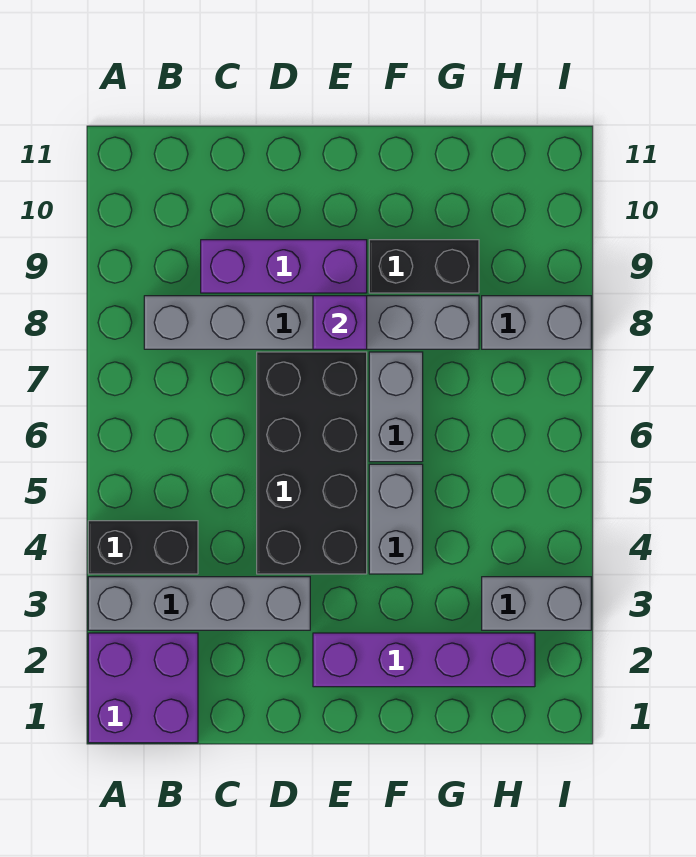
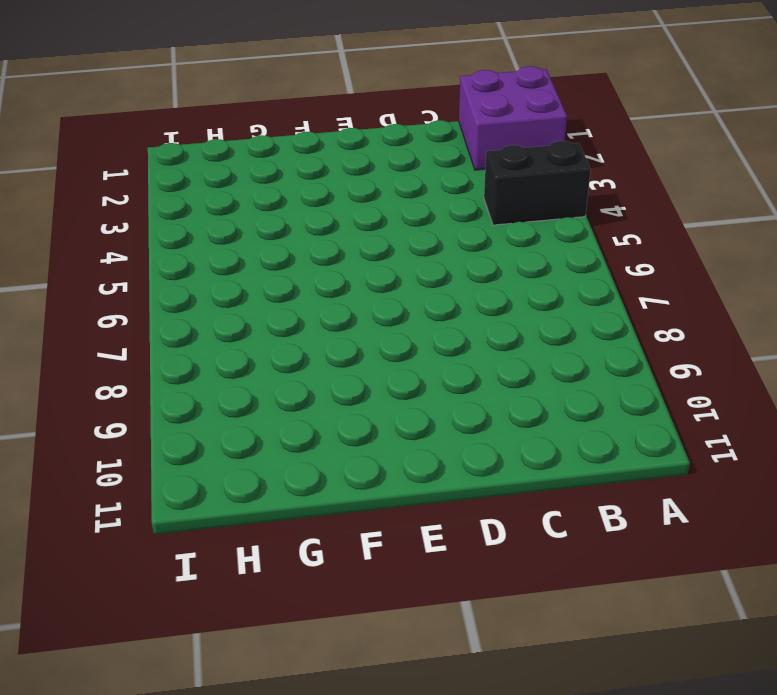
none -> grey brick A3:D3 level 1
none -> grey brick B8:G8 level 1
none -> purple brick C9:E9 level 1

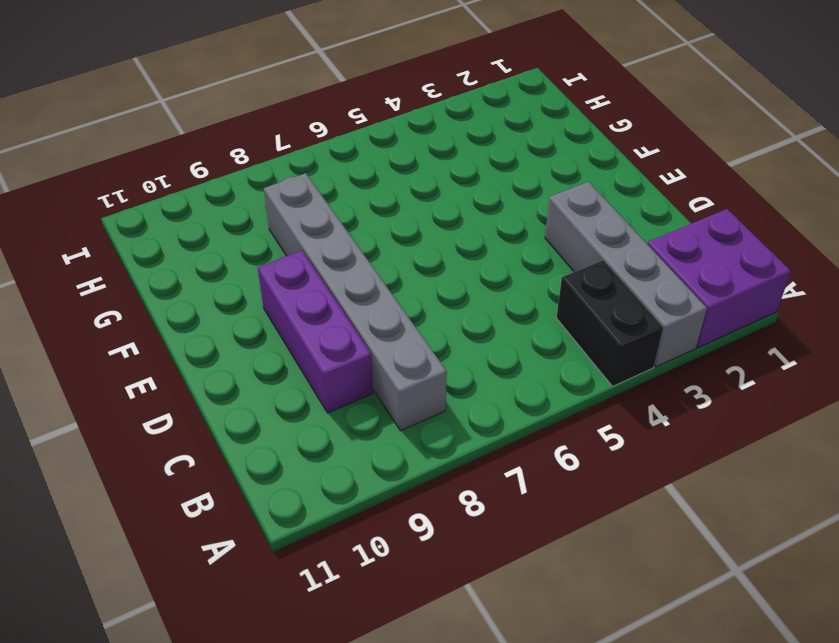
none -> black brick D4:E7 level 1
none -> purple brick E2:H2 level 1
none -> grey brick F4:F5 level 1

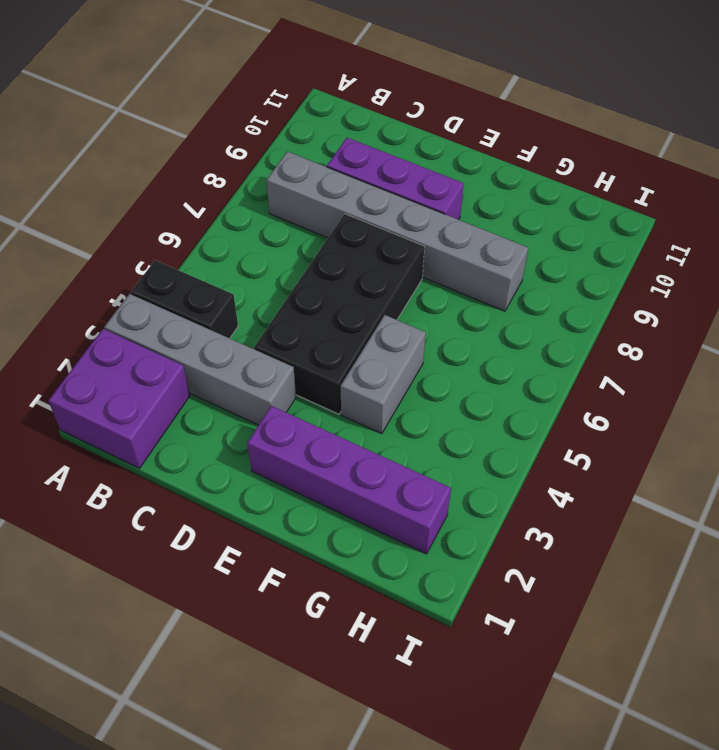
none -> grey brick F6:F7 level 1
none -> black brick F9:G9 level 1
none -> grey brick H3:I3 level 1

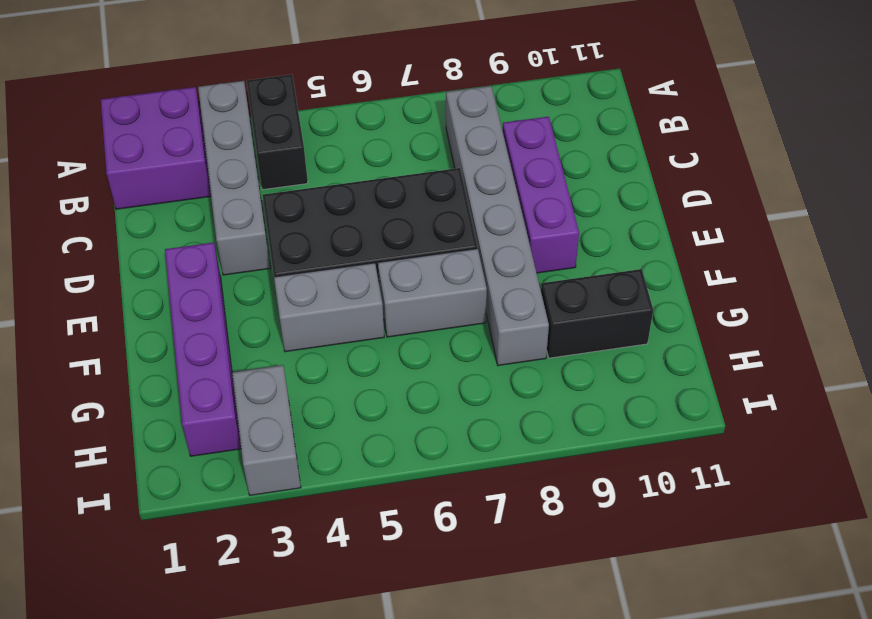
black brick G9:G10 level 1 -> black brick F9:G9 level 1
none -> grey brick H8:I8 level 1
none -> purple brick E8 level 2

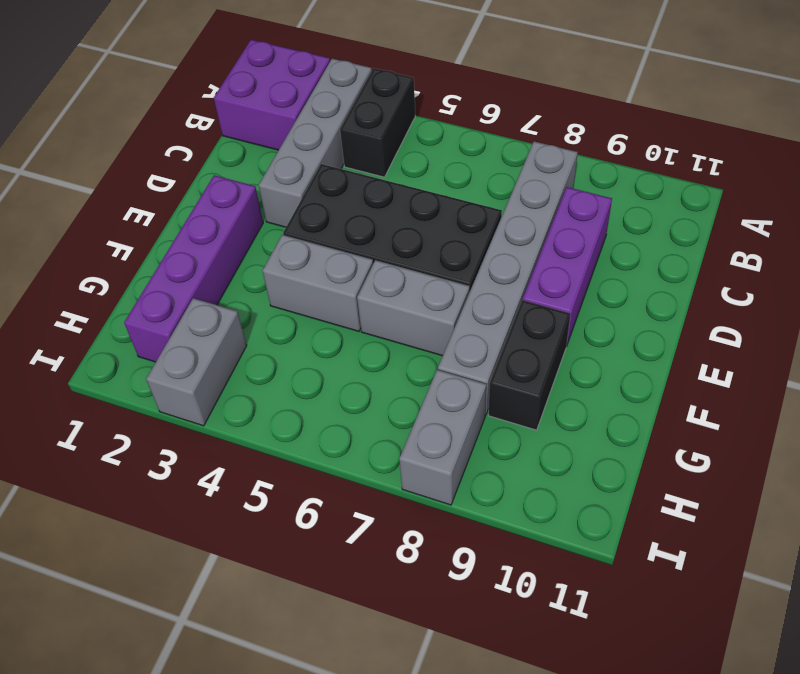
none -> purple brick E8 level 2

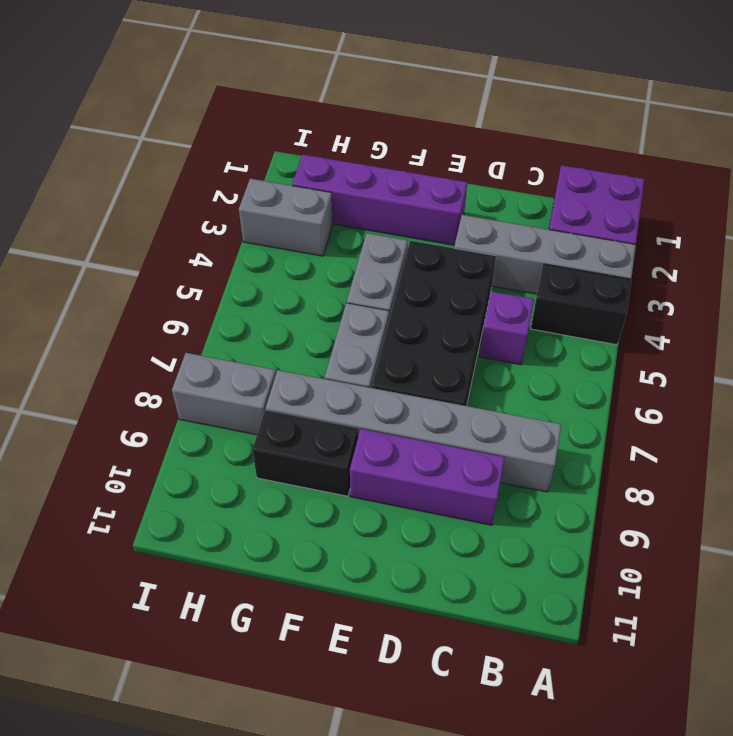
purple brick C5 level 1 -> purple brick E8 level 2

